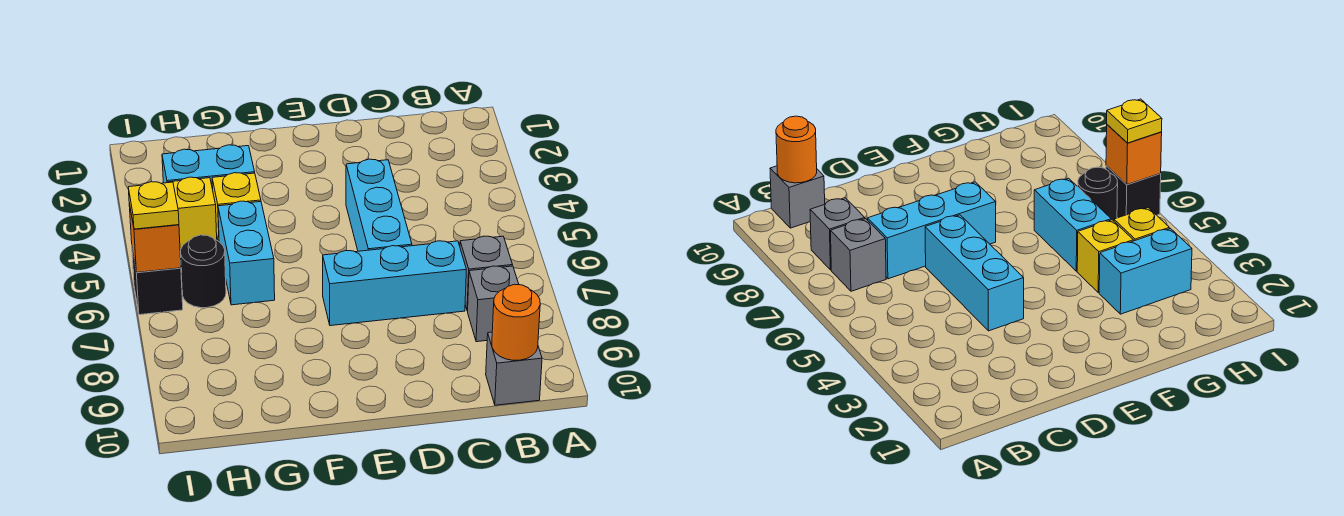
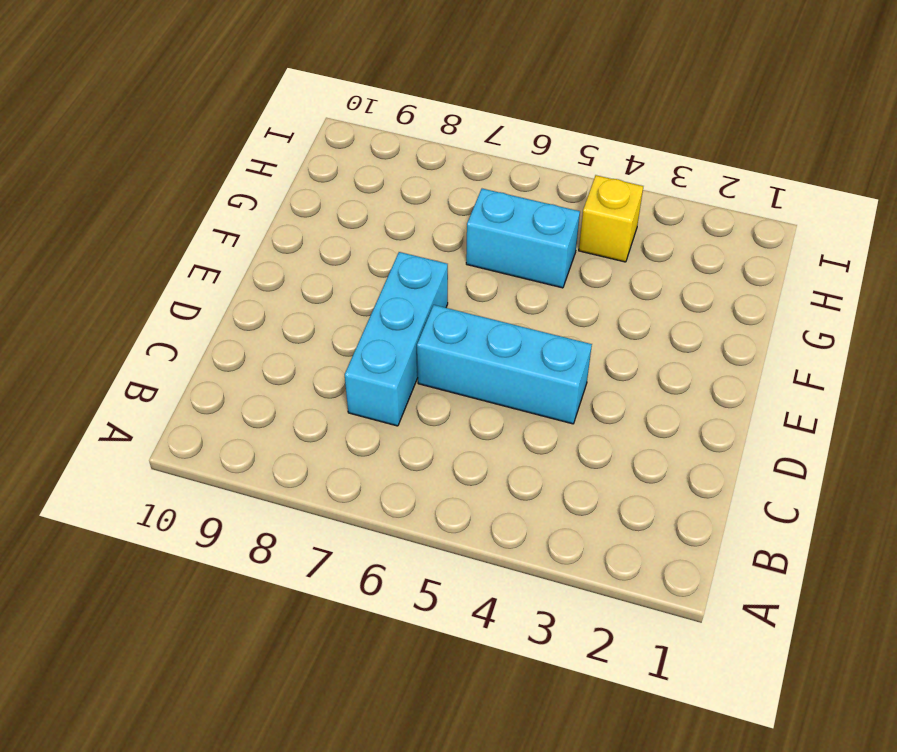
none -> grey brick B7 level 1
none -> grey brick B8 level 1
none -> grey brick B10 level 1

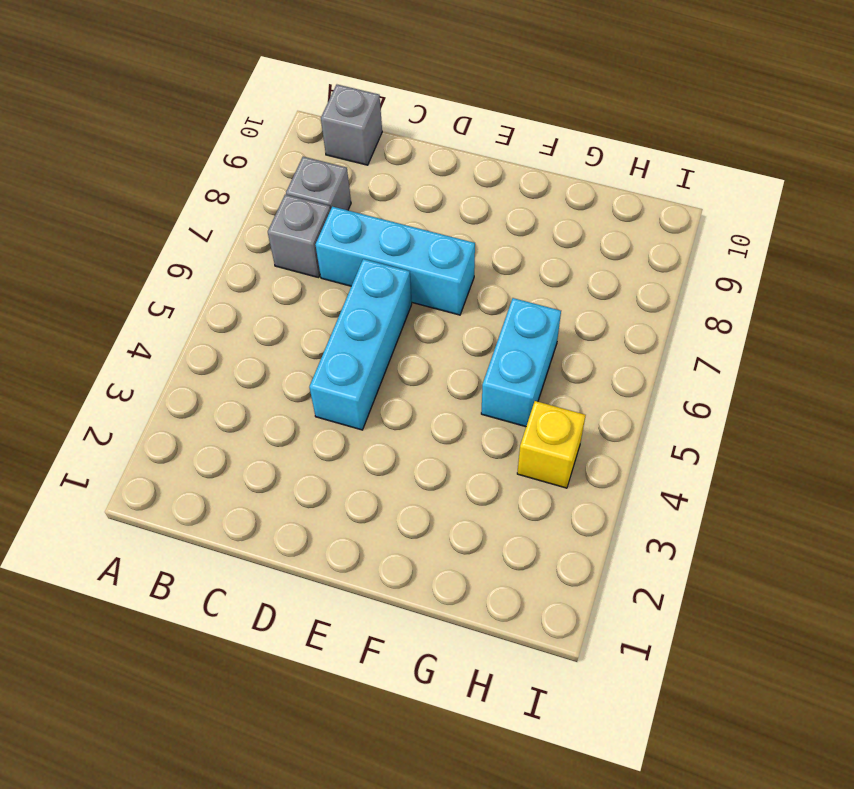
none -> cyan brick G3:H3 level 1
none -> yellow brick G4 level 1
none -> black round brick H6 level 1

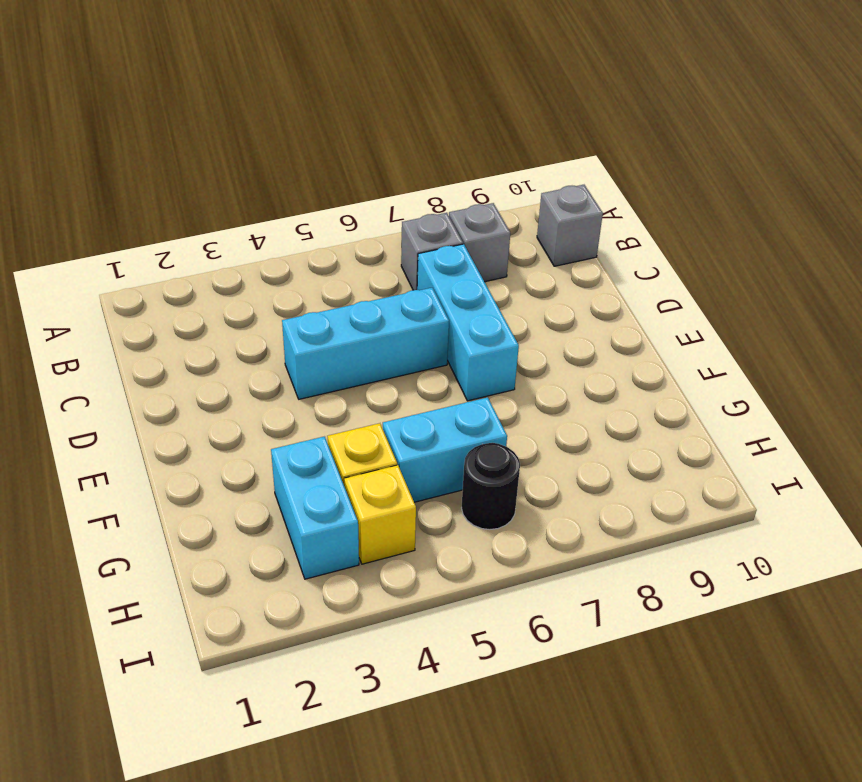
none -> black brick I6 level 1
none -> orange round brick B10 level 2
none -> orange brick I6 level 2

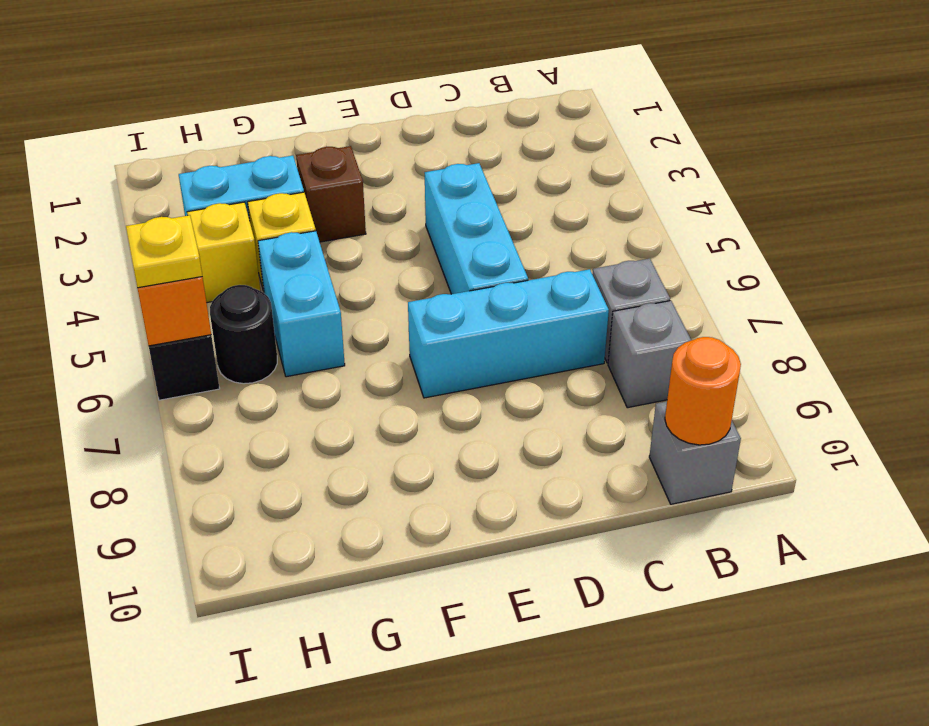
brown brick F3 level 1 -> none

